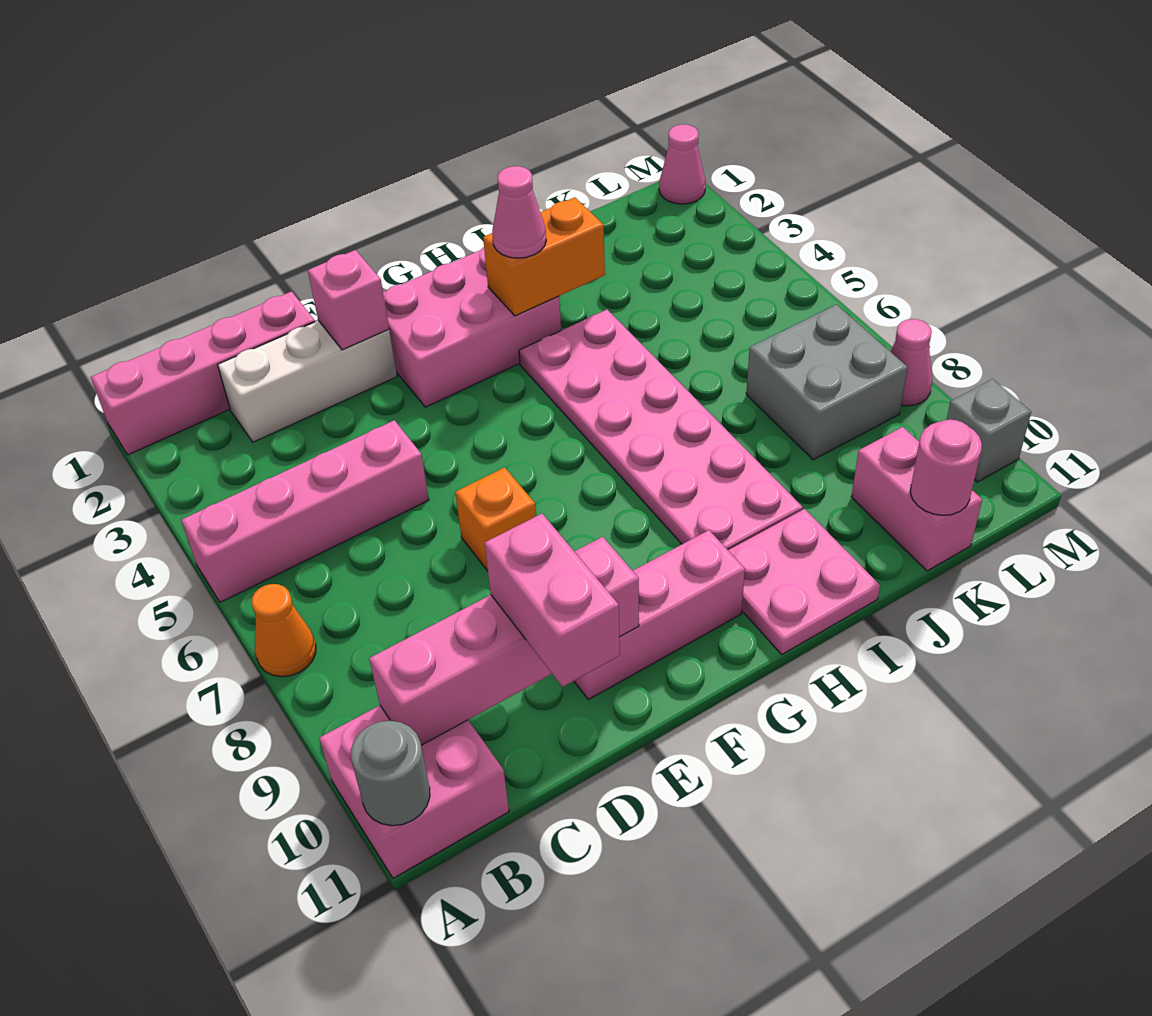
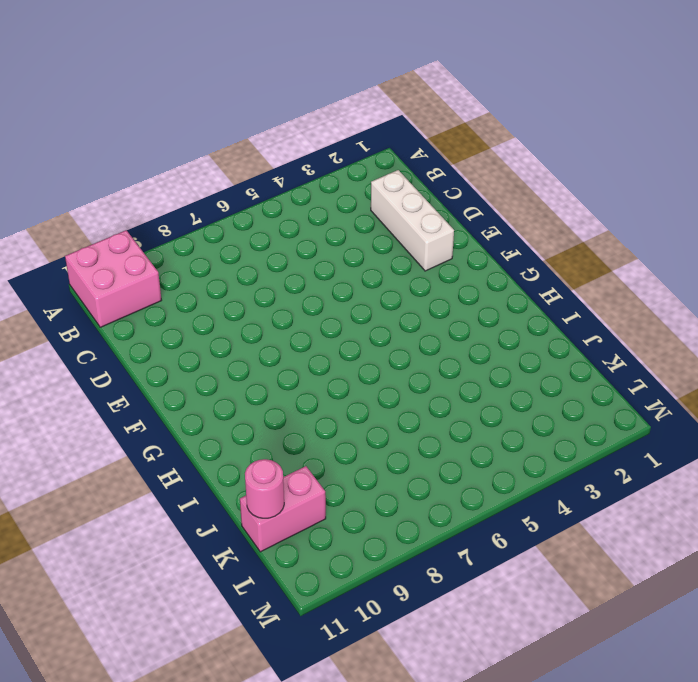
none -> pink brick A1:D1 level 1
none -> pink brick A5:D5 level 1
none -> orange cone A7 level 1

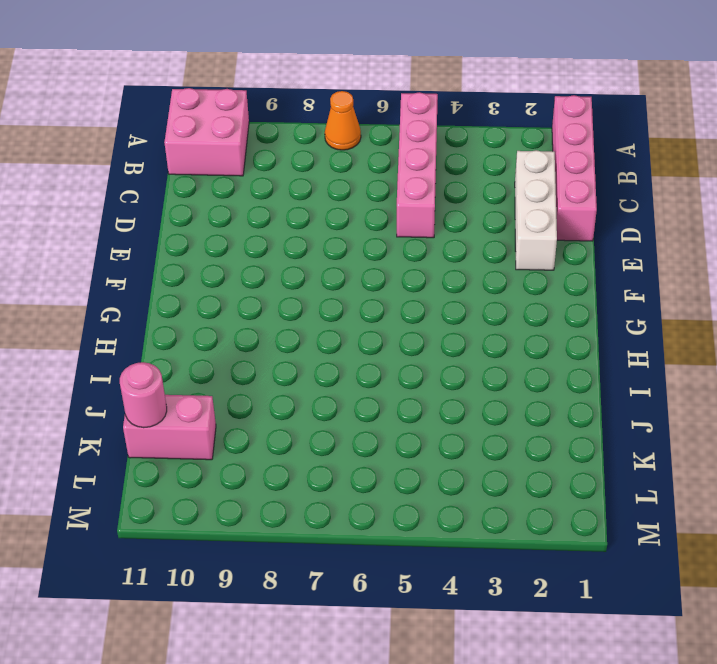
none -> orange brick E7 level 1
none -> pink brick E10:G10 level 1
none -> pink brick F2:H3 level 1

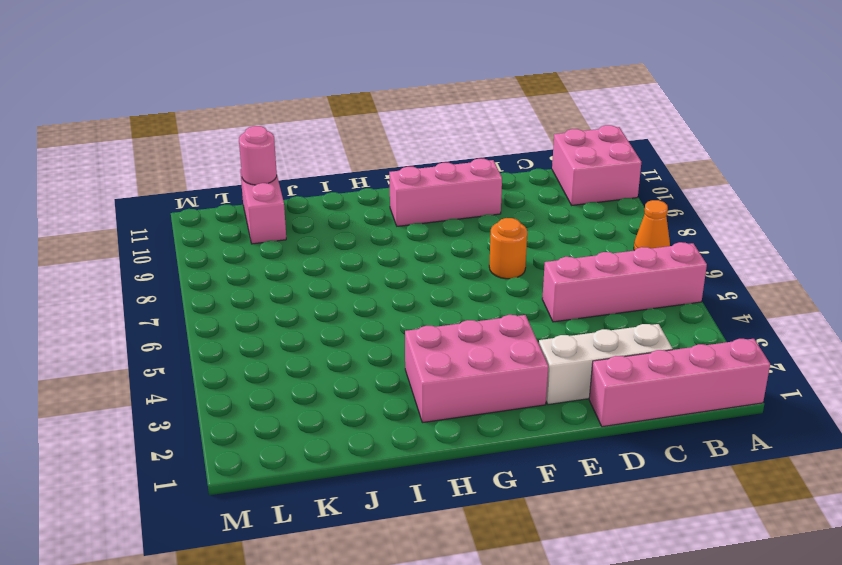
orange round brick E7 level 1 -> orange brick E7 level 1
none -> pink plate H4:I9 level 1
none -> pink plate H10:I11 level 1
none -> grey brick K7:L8 level 1

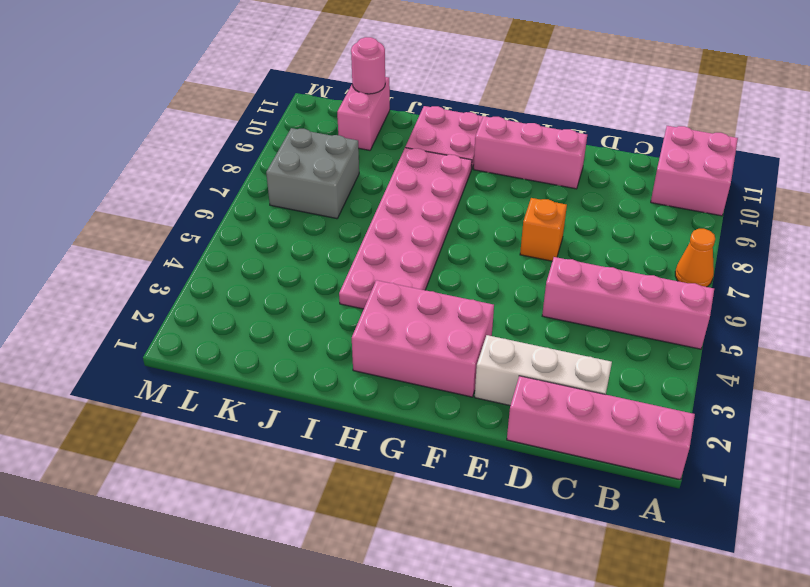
none -> pink cone M1 level 1
none -> pink cone M8 level 1
none -> grey brick M10 level 1

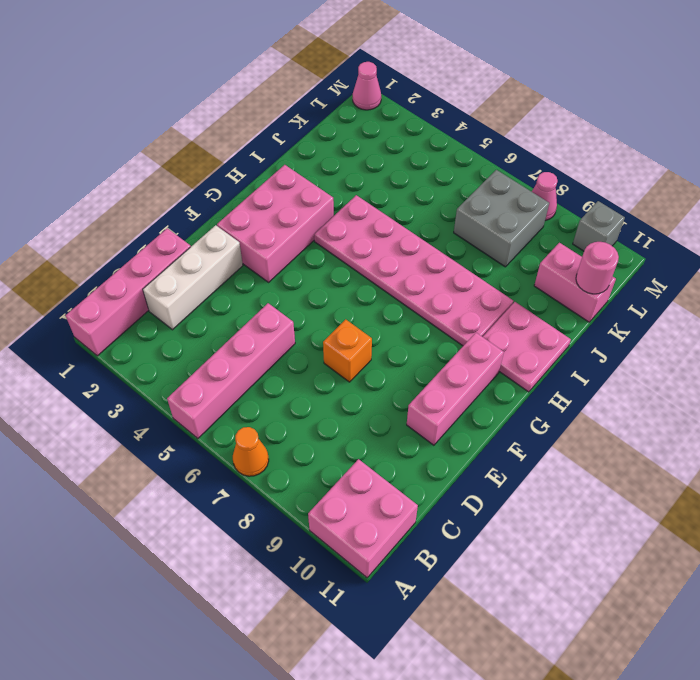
none -> grey round brick A11 level 2
none -> pink brick B10:E10 level 2
none -> pink brick E2 level 2

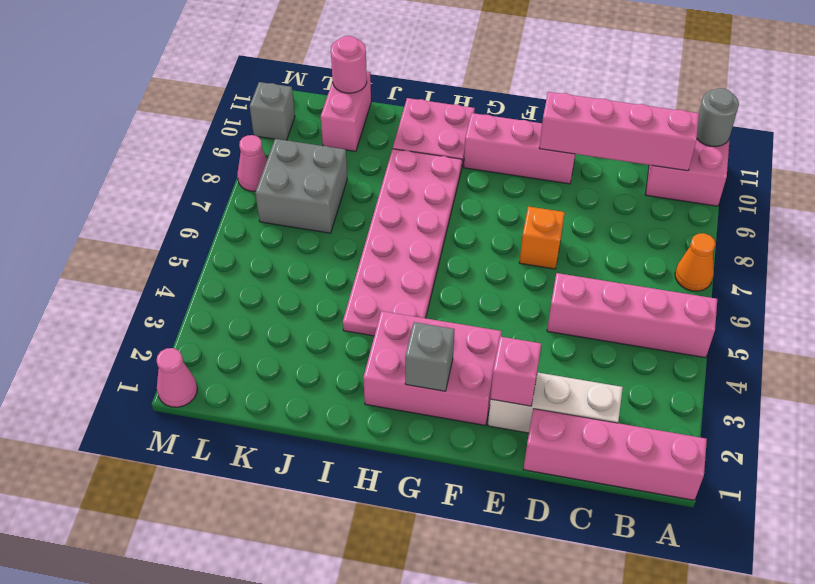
grey brick G2 level 2 -> none
none -> orange brick H3:I3 level 2
none -> pink brick D10:D11 level 3
none -> pink cone H3 level 3

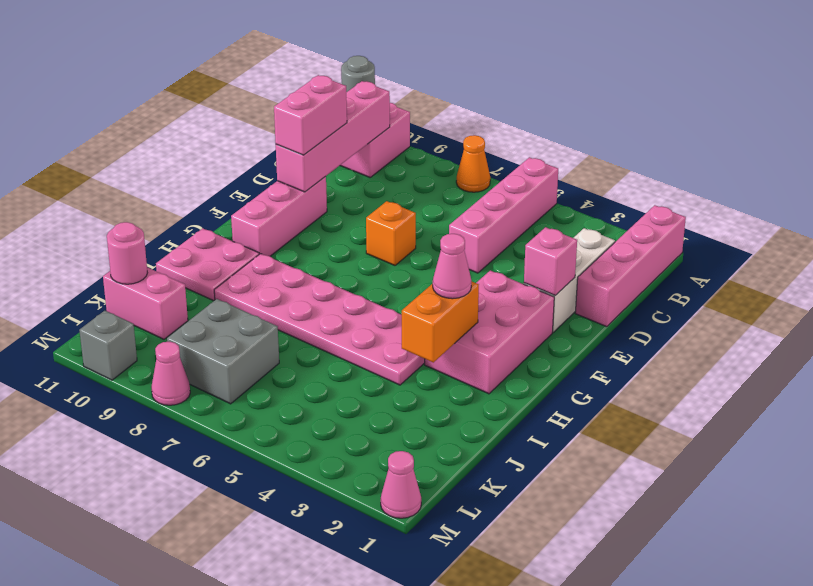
pink brick D10:E10 level 3 -> pink brick D10:D11 level 3

